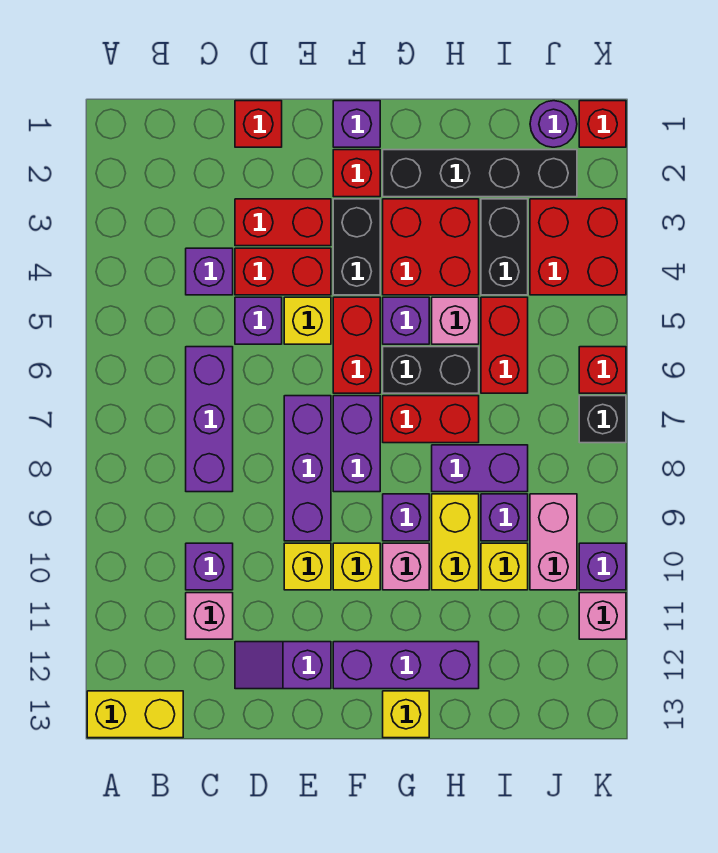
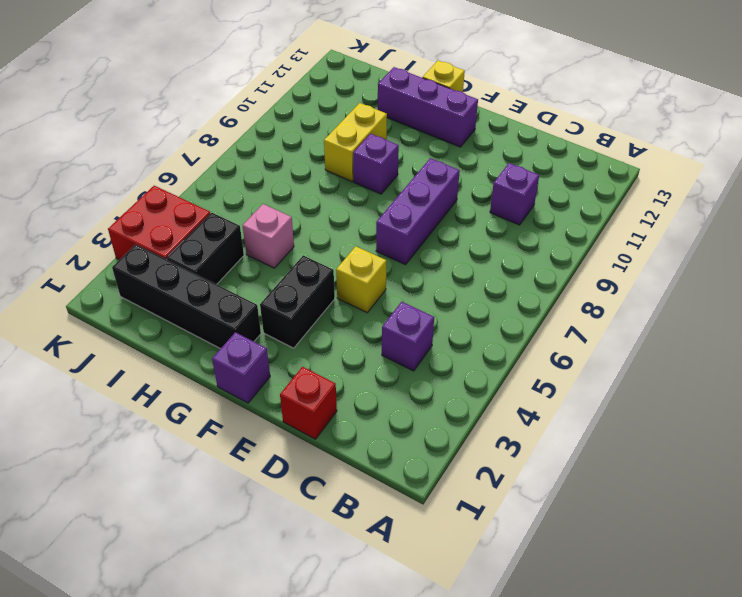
none -> yellow brick A13:B13 level 1
none -> purple brick C6:C8 level 1
none -> pink brick C11 level 1
none -> red brick D3:E3 level 1

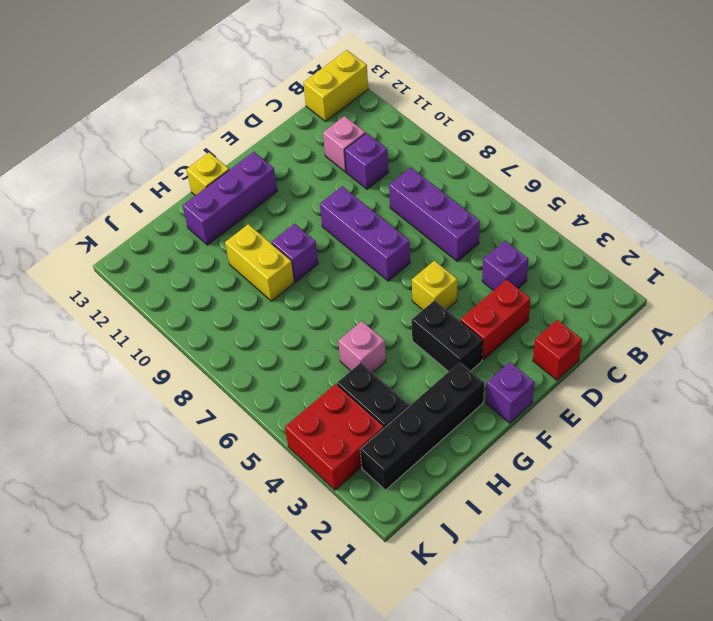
none -> red brick D4:E4 level 1
none -> purple brick D5 level 1
none -> purple slope D12:E12 level 1 top E
none -> yellow brick E10 level 1

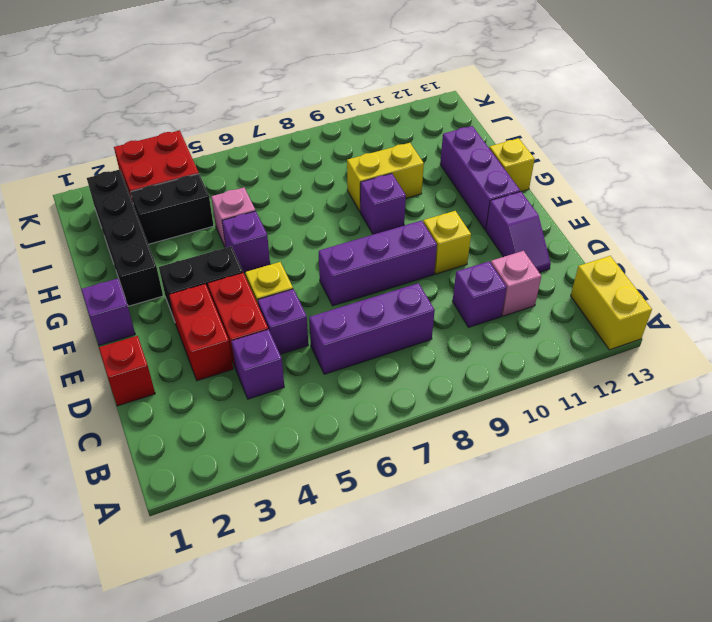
none -> red brick F2 level 1
none -> red brick F5:F6 level 1
none -> purple brick F7:F8 level 1
none -> yellow brick F10 level 1

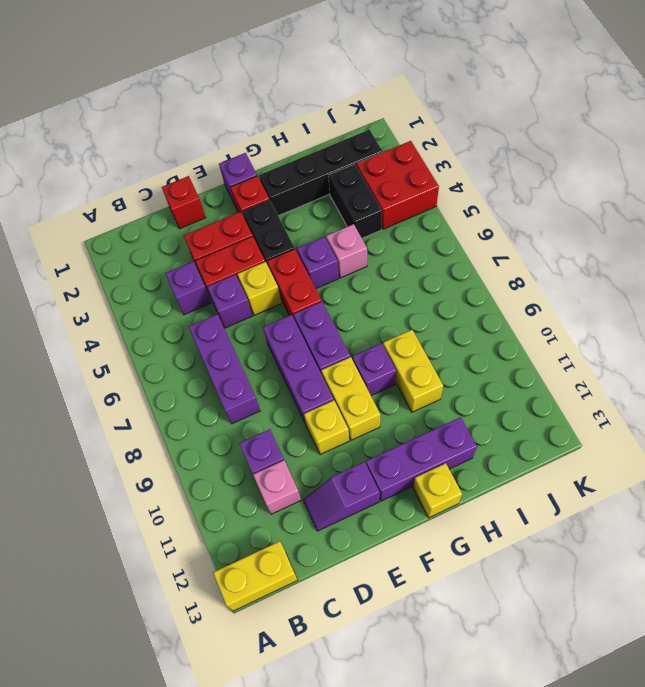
yellow brick F9:F10 level 1 -> yellow brick F10 level 1
none -> red brick G3:H4 level 1
none -> black brick G6:H6 level 1
none -> red brick G7:H7 level 1
none -> pink brick G10 level 1

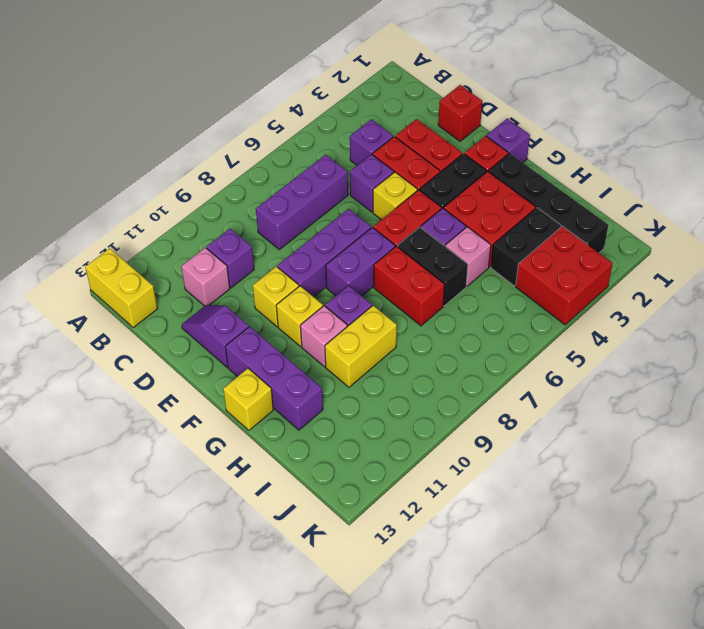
none -> purple brick H8:I8 level 1
none -> red brick I5:I6 level 1
none -> purple brick I9 level 1
none -> yellow brick I10 level 1

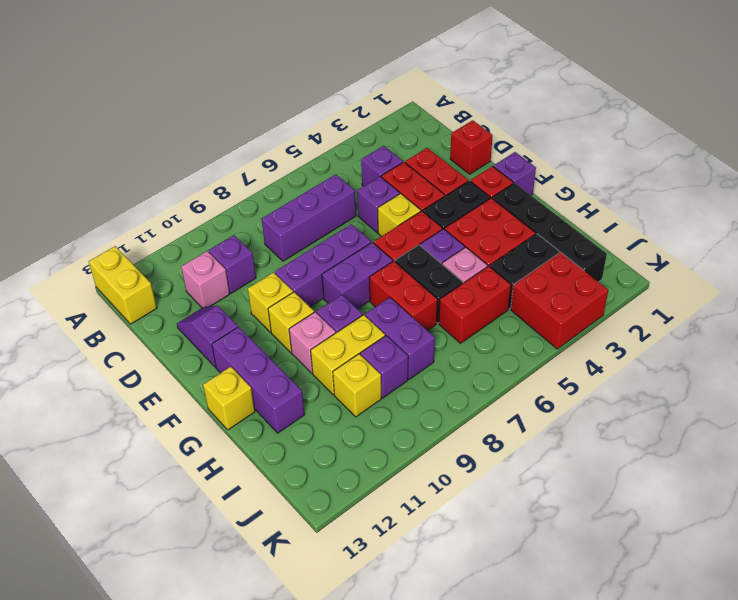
none -> purple round brick J1 level 1
none -> pink brick J9:J10 level 1
none -> red brick K1 level 1
none -> red brick K6 level 1

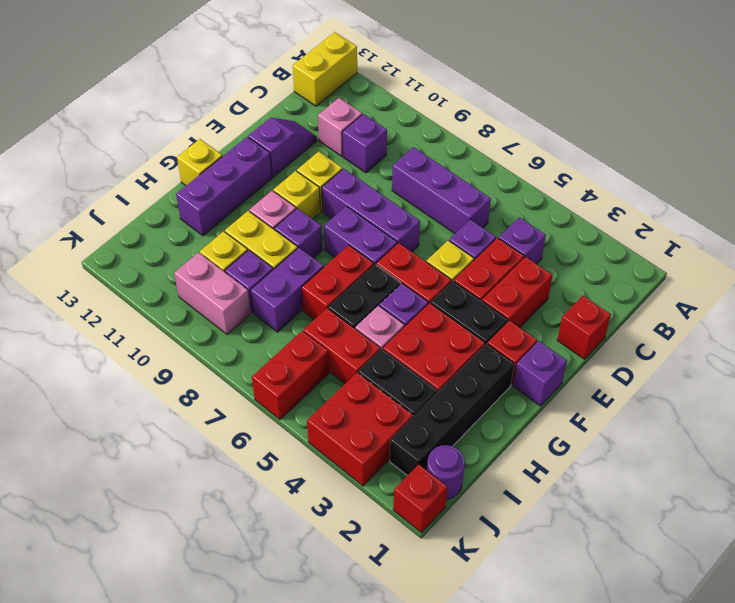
red brick J6:K6 level 1 -> red brick K6 level 1
none -> black brick K7 level 1
none -> purple brick K10 level 1
none -> pink brick K11 level 1

